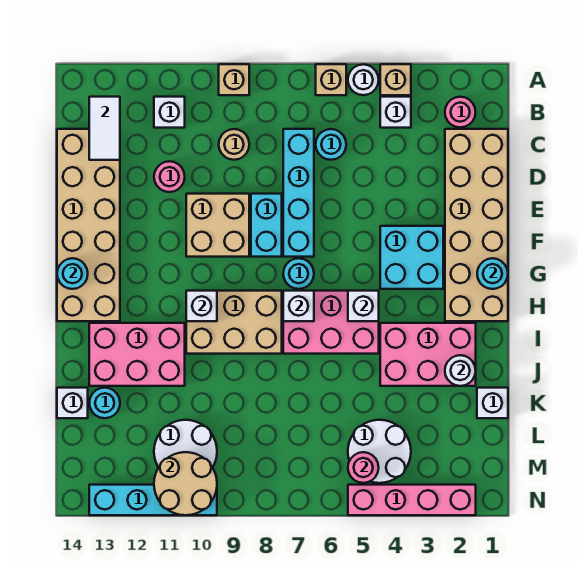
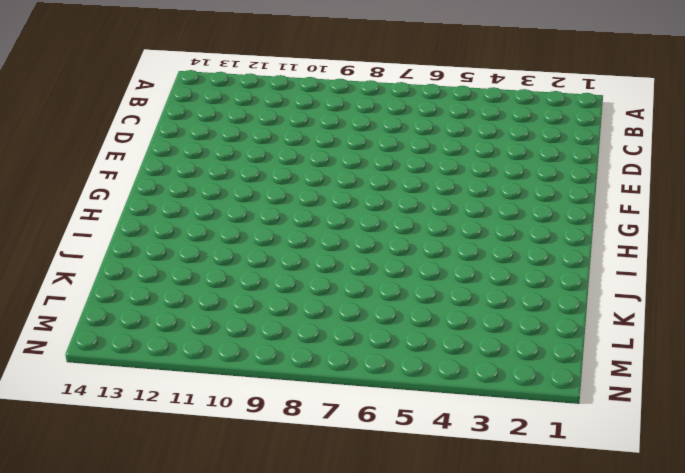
none -> tan brick A4 level 1
none -> white round brick A5 level 1
none -> tan brick A6 level 1
none -> tan brick A9 level 1

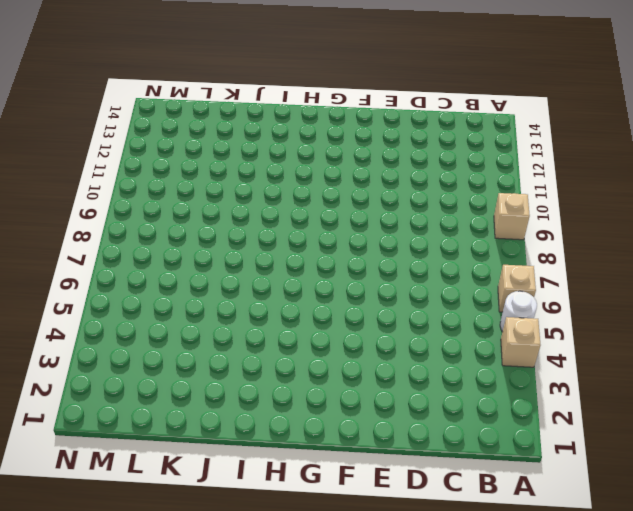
none -> pink round brick B2 level 1
none -> white brick B4 level 1
none -> white brick B11 level 1
none -> tan brick C1:H2 level 1

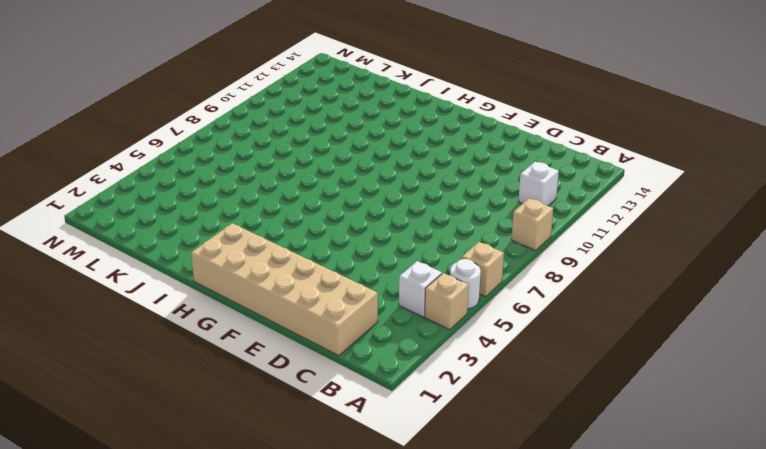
none -> pink round brick B2 level 1
none -> cyan round brick C6 level 1
none -> cyan brick C7:F7 level 1
none -> tan round brick C9 level 1

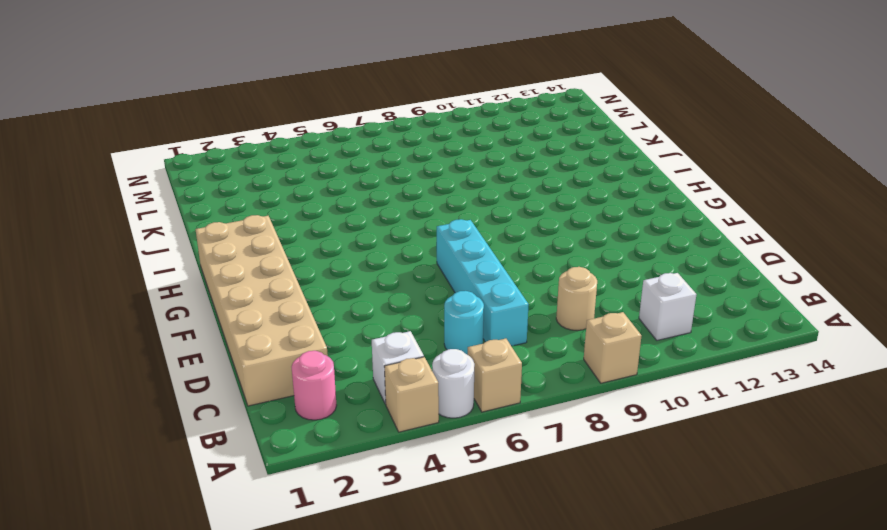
none -> tan brick C13:H14 level 1
none -> pink round brick D11 level 1
none -> cyan brick E8:F8 level 1
none -> tan brick E9:F10 level 1

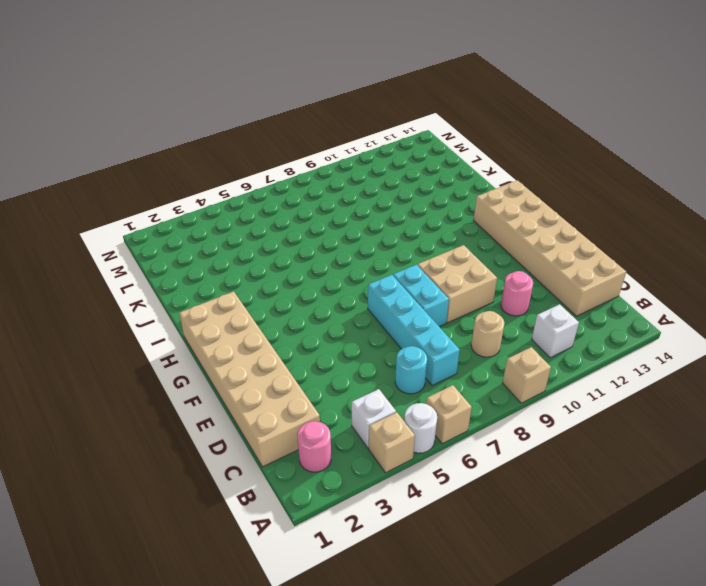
none -> cyan brick F3:G4 level 1
none -> cyan round brick G7 level 1
none -> pink brick H5:I7 level 1
none -> tan brick H8:I10 level 1

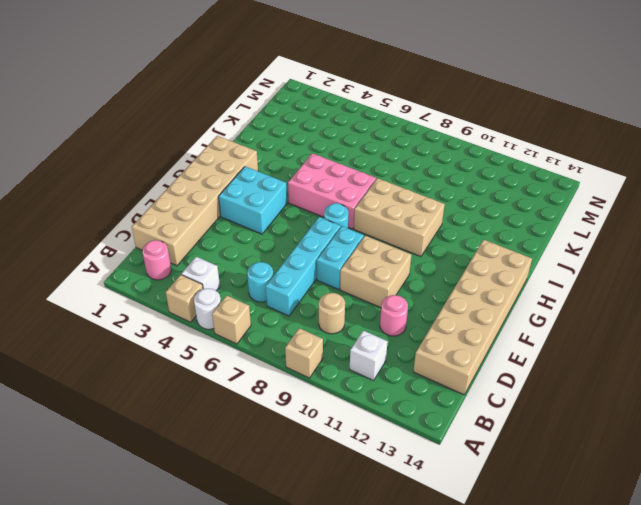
none -> pink brick I2:J4 level 1
none -> pink brick I11:J13 level 1
none -> white brick K1 level 1
none -> cyan round brick K13 level 1

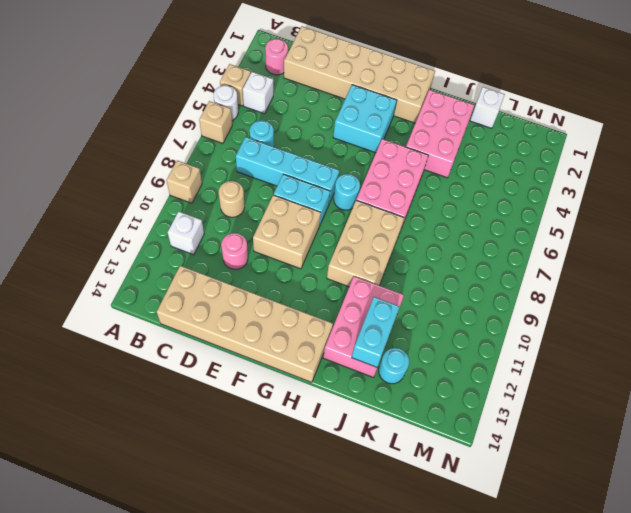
cyan brick J12:J13 level 2 -> none
none -> white brick K14 level 1
none -> white round brick L4:M5 level 1
none -> white round brick L10:M11 level 1
none -> pink brick N2:N5 level 1

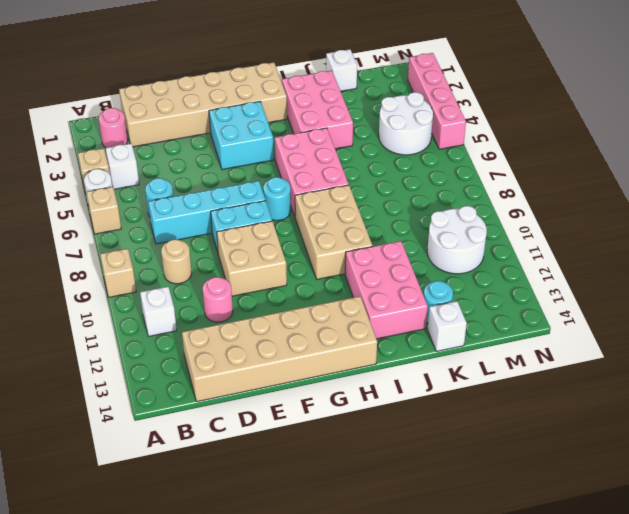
none -> cyan brick N10:N13 level 1
none -> white tile B13:C13 level 2
none -> cyan round brick G1 level 2
none -> cyan round brick G14 level 2

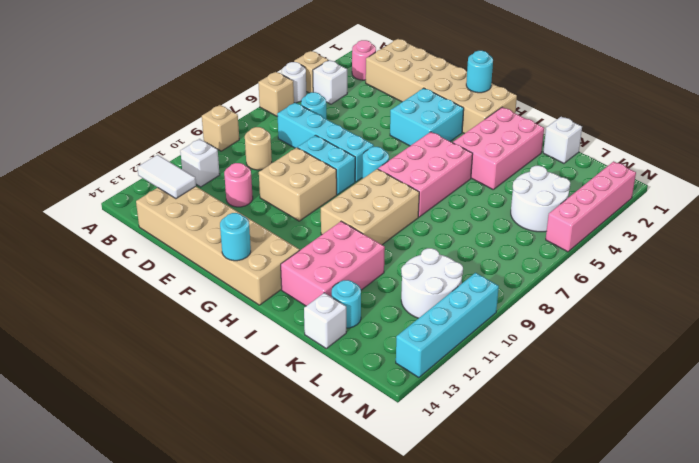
none -> white brick H5 level 2
none -> white brick H7 level 2
none -> white brick H10 level 2
none -> white round brick J2 level 2

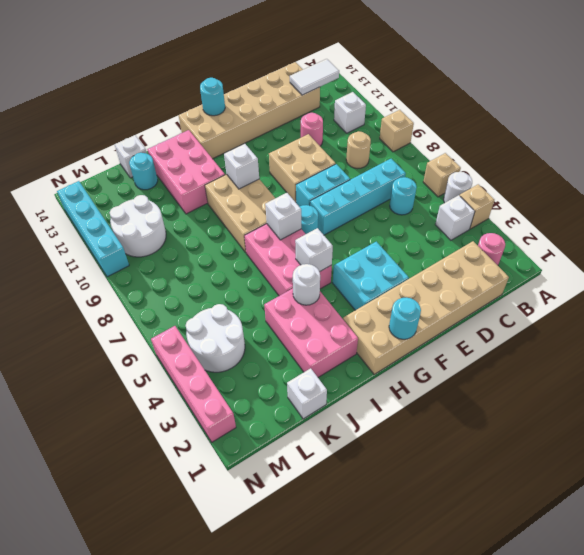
white round brick I4 level 2 -> white round brick J2 level 2
none -> pink round brick M5 level 2
none -> tan round brick M10:N11 level 2

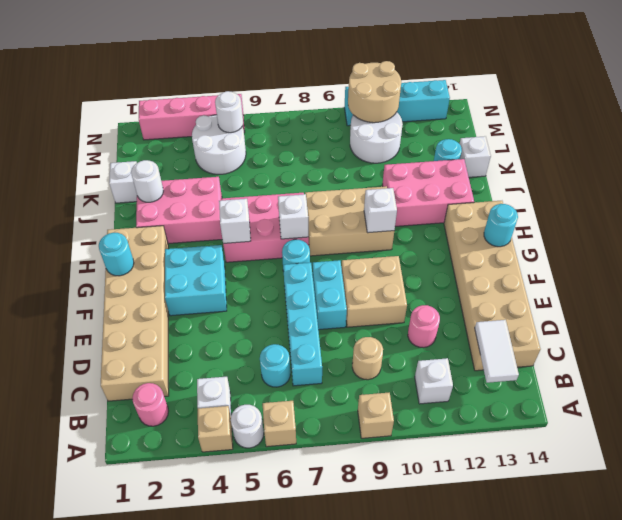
white round brick M5 level 2 -> pink round brick M5 level 2

